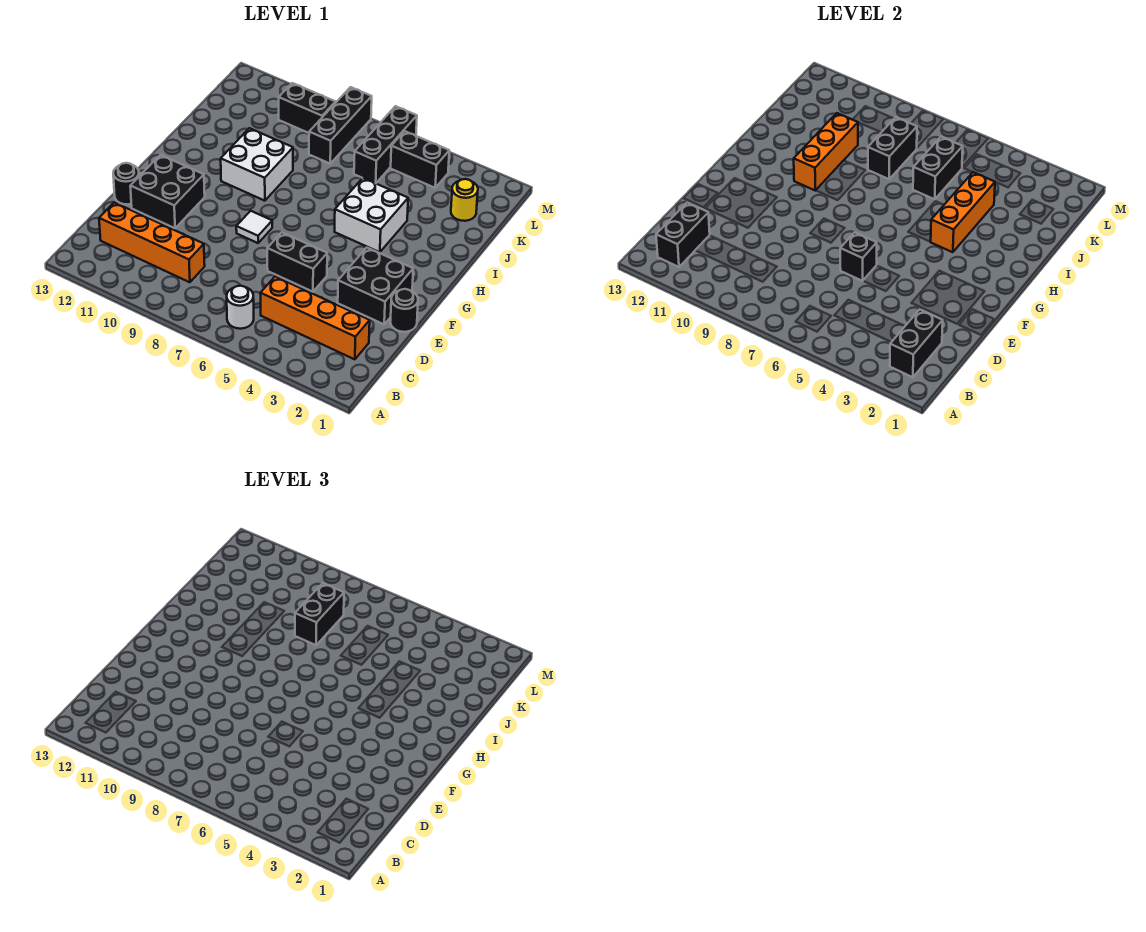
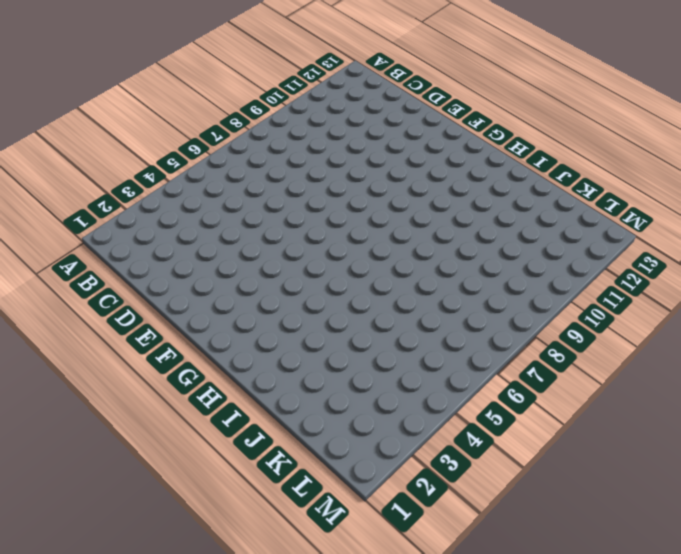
none -> white round brick B6 level 1
none -> orange brick C2:C5 level 1
none -> orange brick C9:C12 level 1

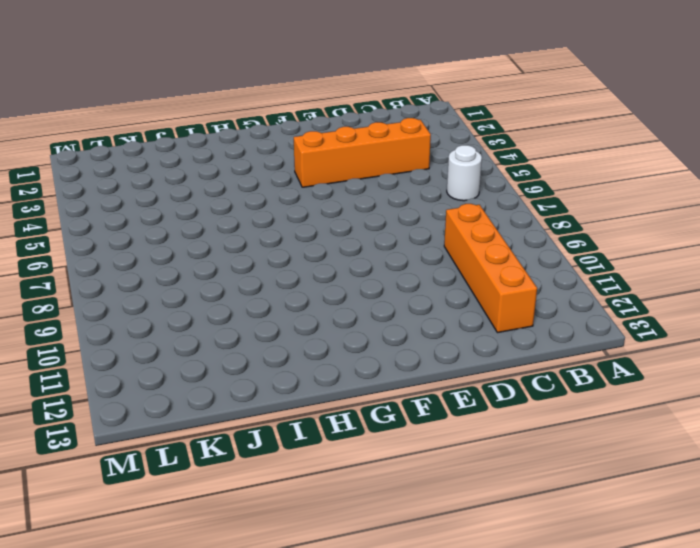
orange brick C4:F4 level 1 -> orange brick C2:C5 level 1
none -> black round brick E1 level 1
none -> black brick E2:F3 level 1
none -> black brick E5:E6 level 1

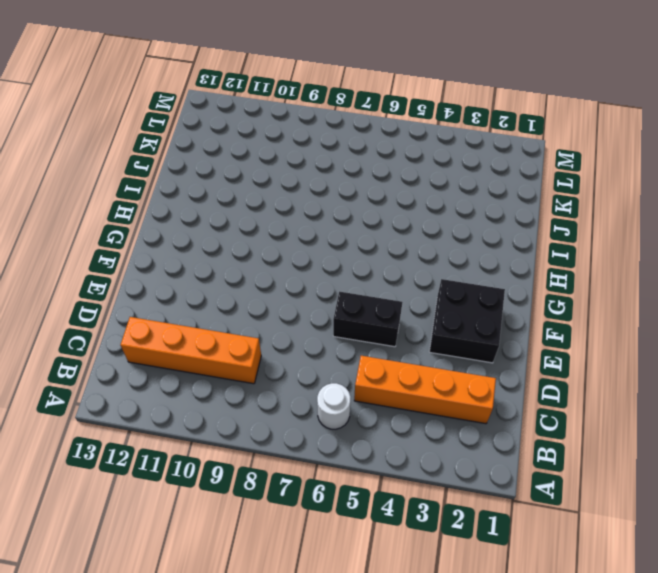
none -> black round brick E1 level 1
none -> black brick E11:F12 level 1
none -> black round brick E13 level 1

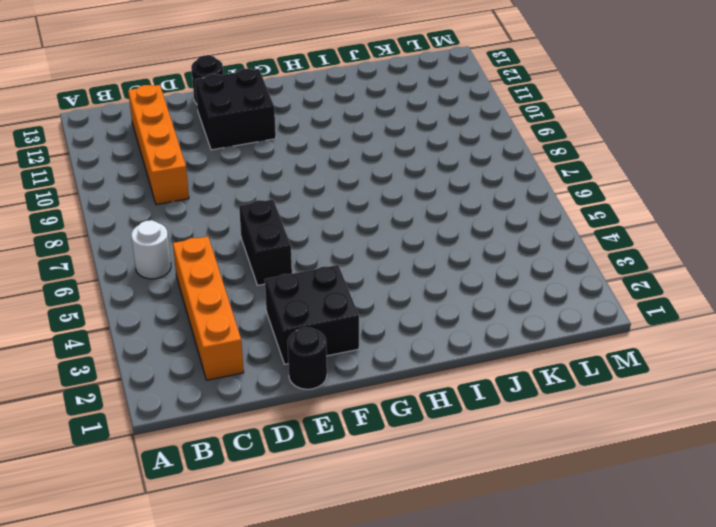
none -> white tile F8 level 1
none -> white brick H4:I5 level 1
none -> white brick H9:I10 level 1

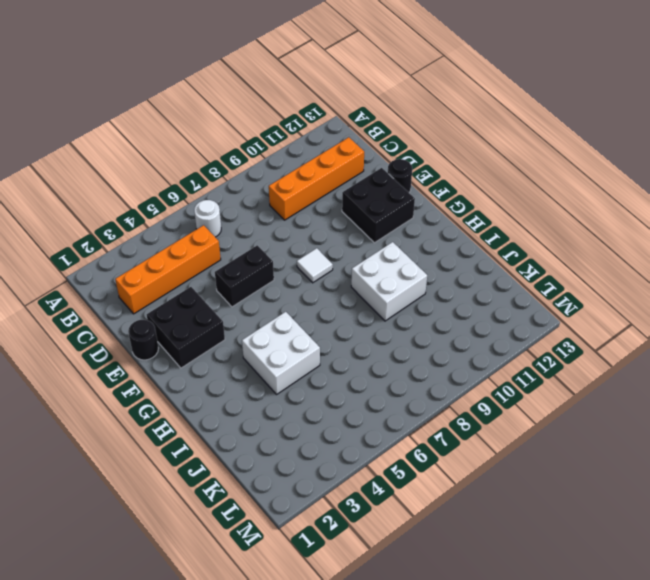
none -> yellow round brick K2 level 1
none -> black brick K6:M6 level 1
none -> black brick K8:M8 level 1

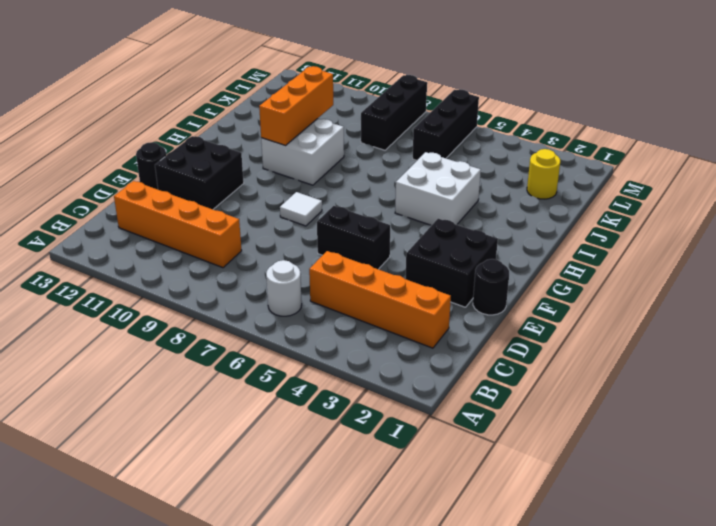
none -> black brick L4:L5 level 1
none -> black brick L9:L10 level 1
none -> black brick B2:C2 level 2

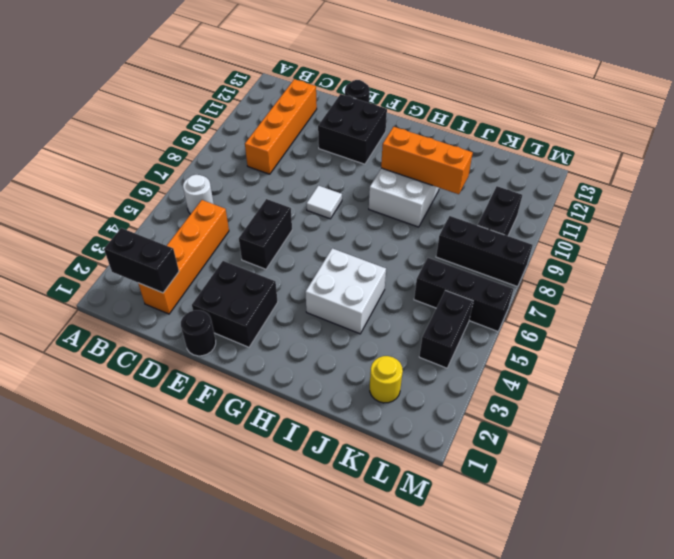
none -> black brick B12:C12 level 2
none -> black brick E6 level 2
none -> orange brick H4:J4 level 2

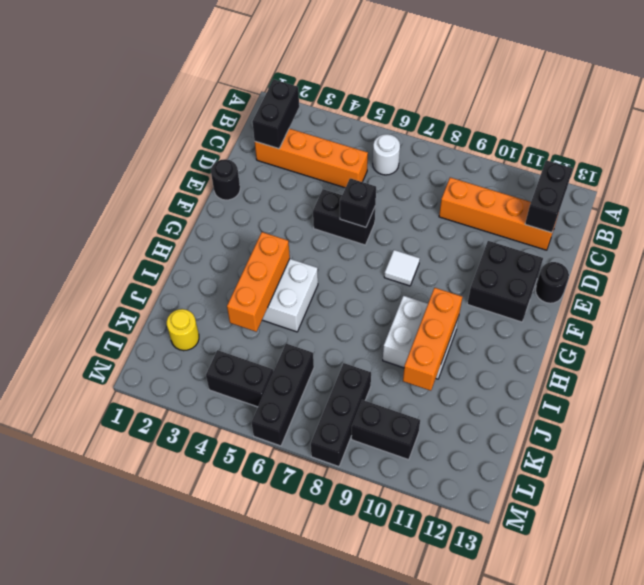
none -> black brick E2:F3 level 1
none -> black brick J6:K6 level 2
none -> black brick J8:K8 level 2

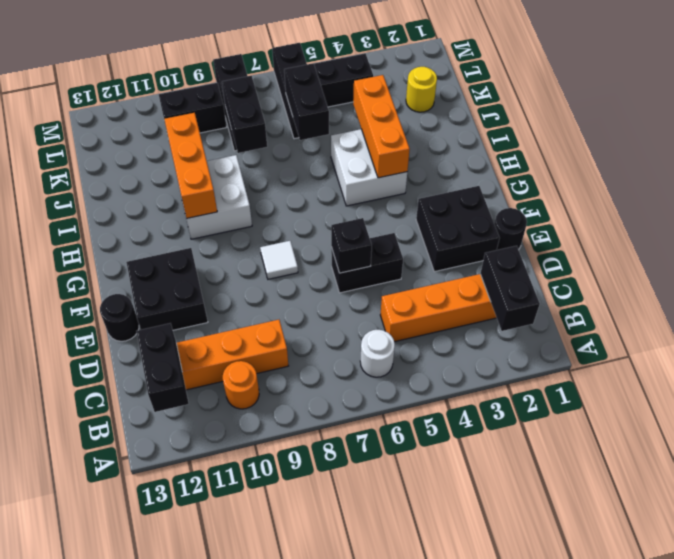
orange round brick B10 level 1 -> none
none -> black brick J8:K8 level 3

